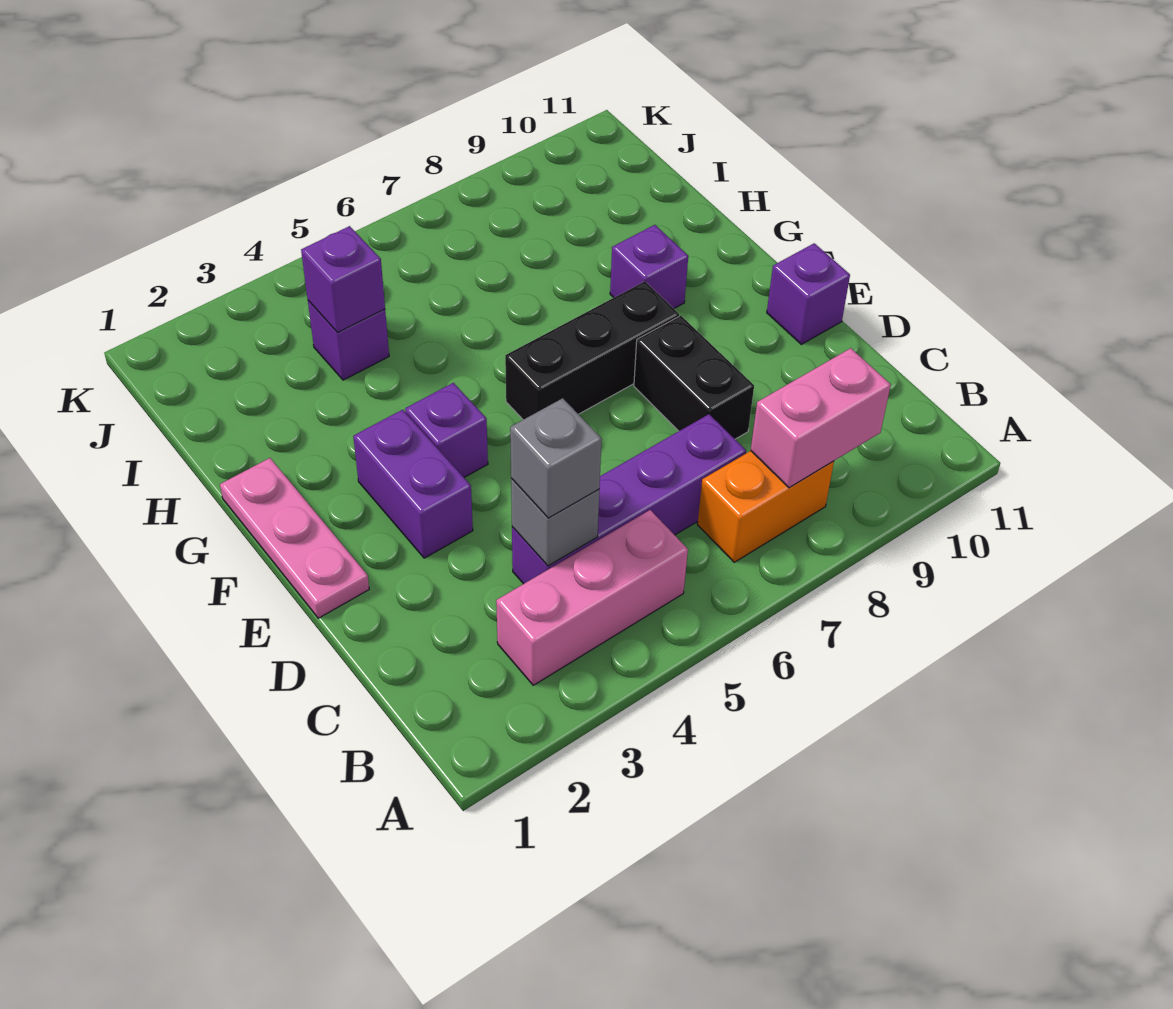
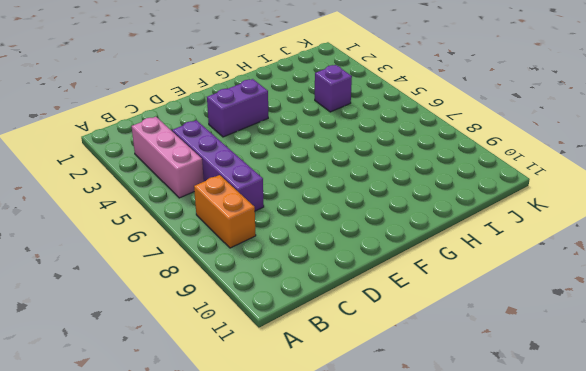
none -> black brick D8:E8 level 1
none -> pink plate E1:G1 level 1
none -> purple brick E11 level 1

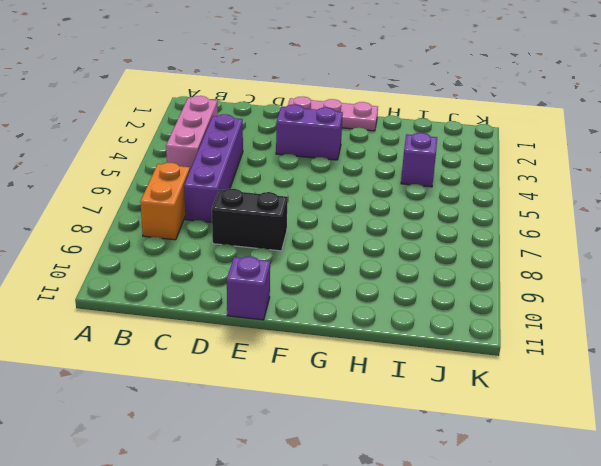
none -> purple brick F4 level 1
none -> black brick F6:F8 level 1
none -> purple brick G9 level 1

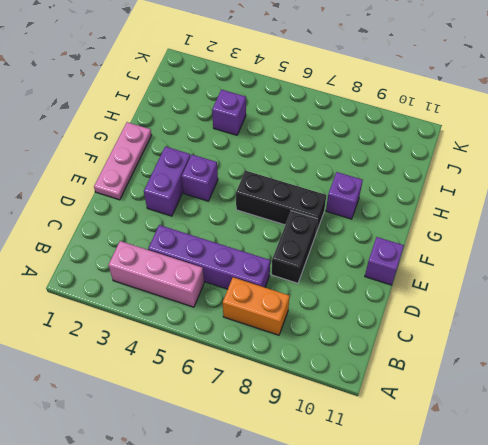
none -> pink brick B8:B9 level 2
none -> grey brick C4 level 2
none -> purple brick I4 level 2

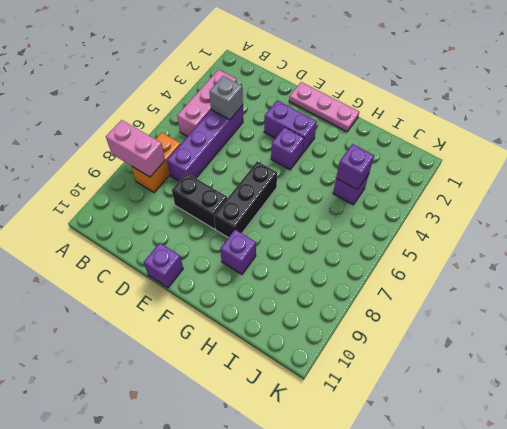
pink brick A8:B8 level 2 -> pink brick B8:B9 level 2
none -> grey brick C4 level 3

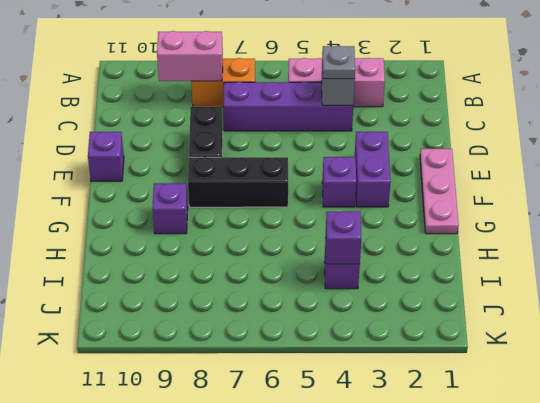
grey plate C4 level 3 -> grey brick C4 level 3

